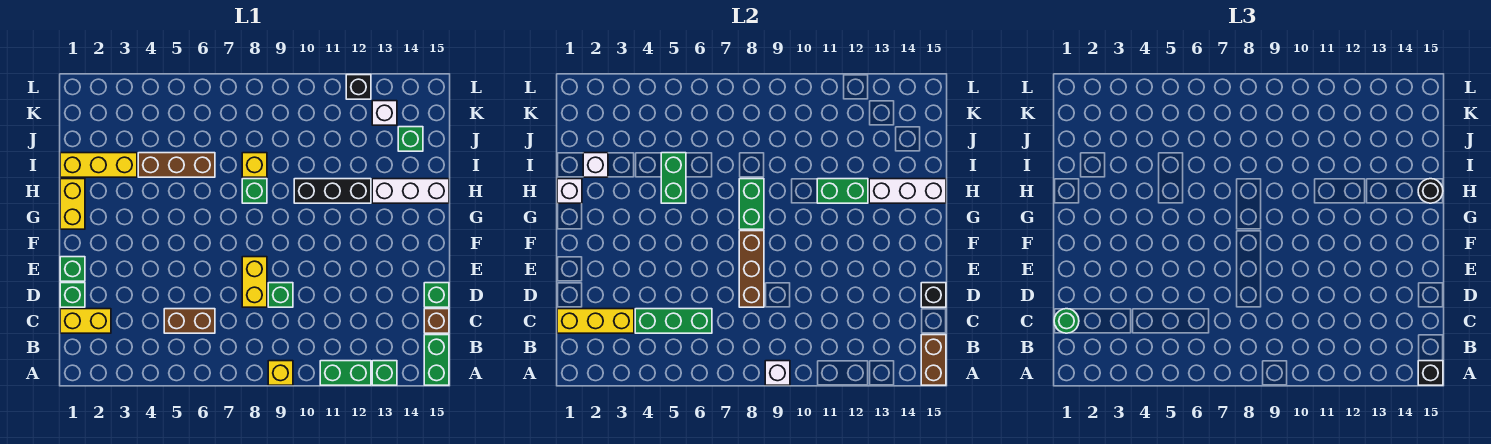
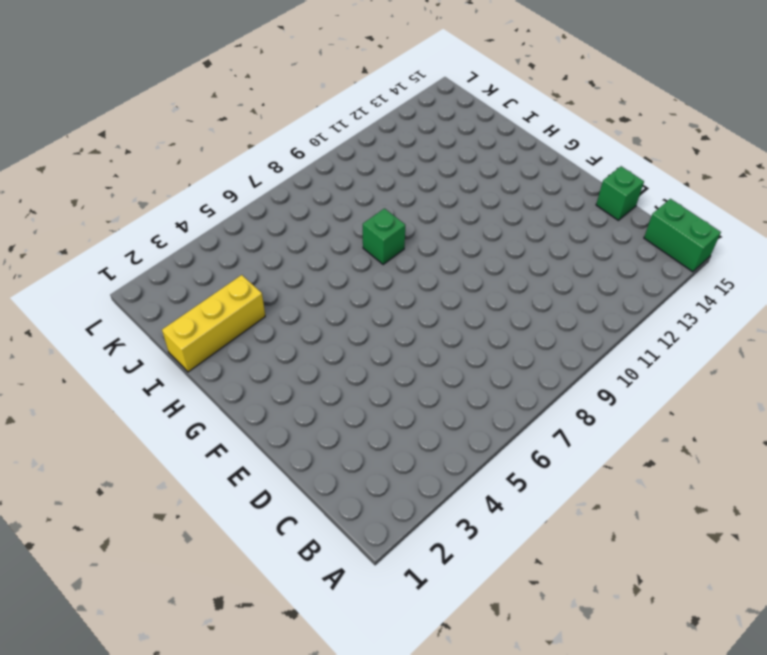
none -> yellow brick A9 level 1
none -> green brick A11:A12 level 1
none -> green brick A13 level 1
none -> yellow brick C1:C2 level 1

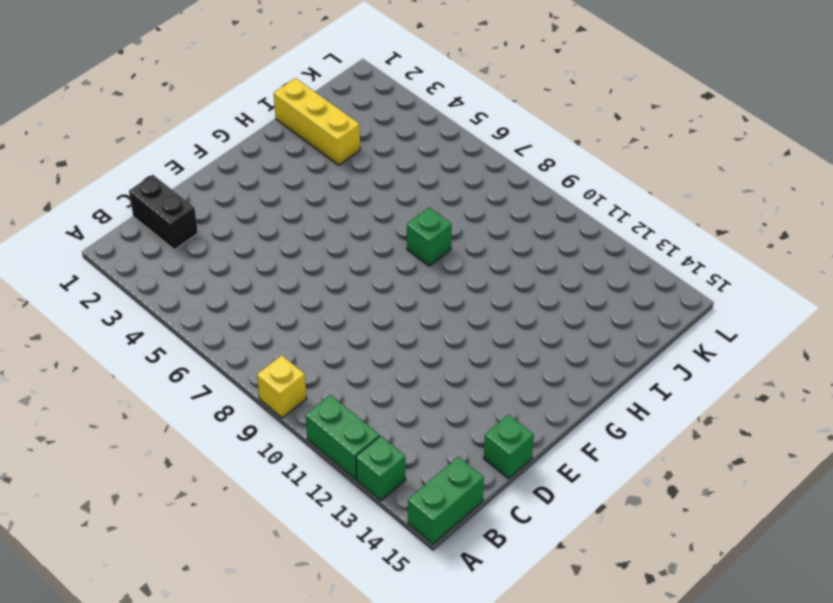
black brick C1:C2 level 1 -> yellow brick C1:C2 level 1
none -> brown brick C5:C6 level 1
none -> brown brick C15 level 1
none -> green brick D1 level 1
none -> yellow brick D8:E8 level 1

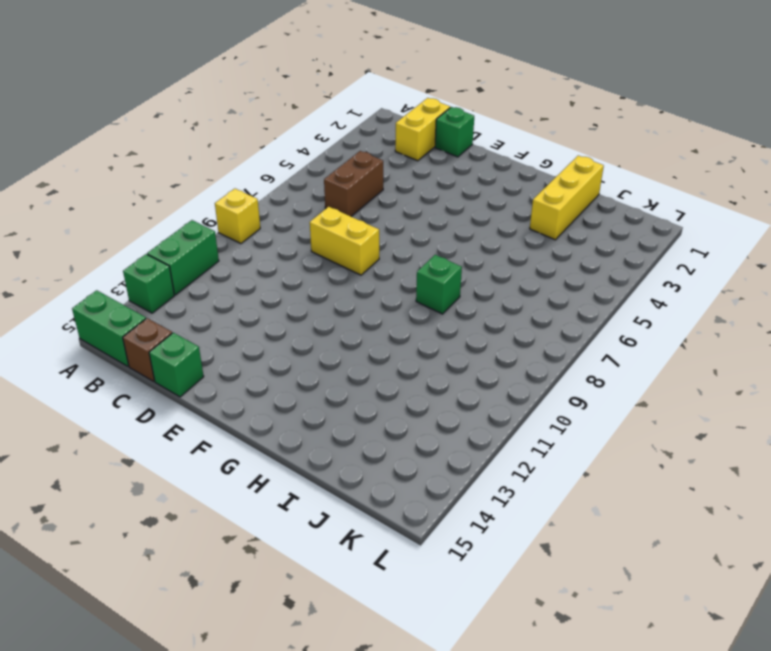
none -> green brick D9 level 1
none -> green brick E1 level 1
none -> yellow brick G1:H1 level 1
none -> black brick H10:H12 level 1

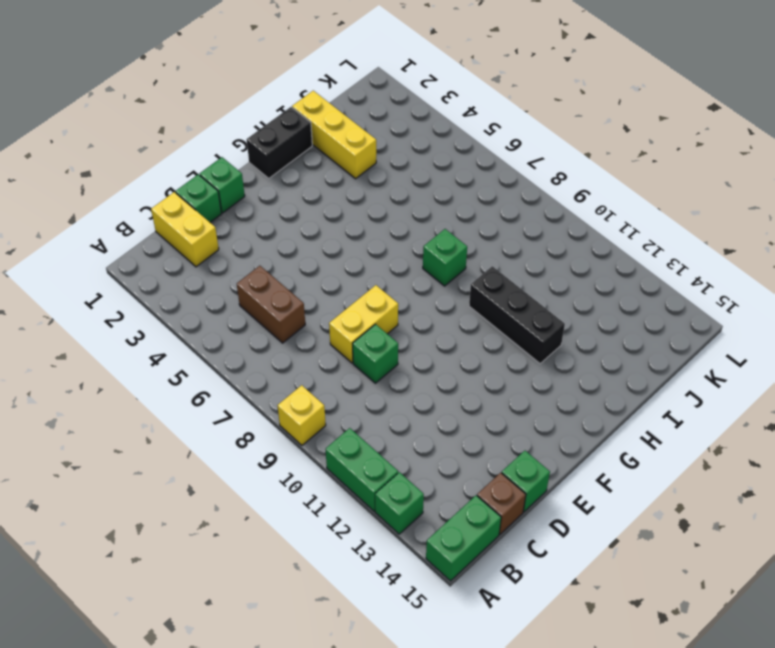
black brick G1:H1 level 1 -> yellow brick G1:H1 level 1
none -> white brick H13:H15 level 1
none -> brown brick I4:I6 level 1
none -> yellow brick I8 level 1
none -> green brick J14 level 1

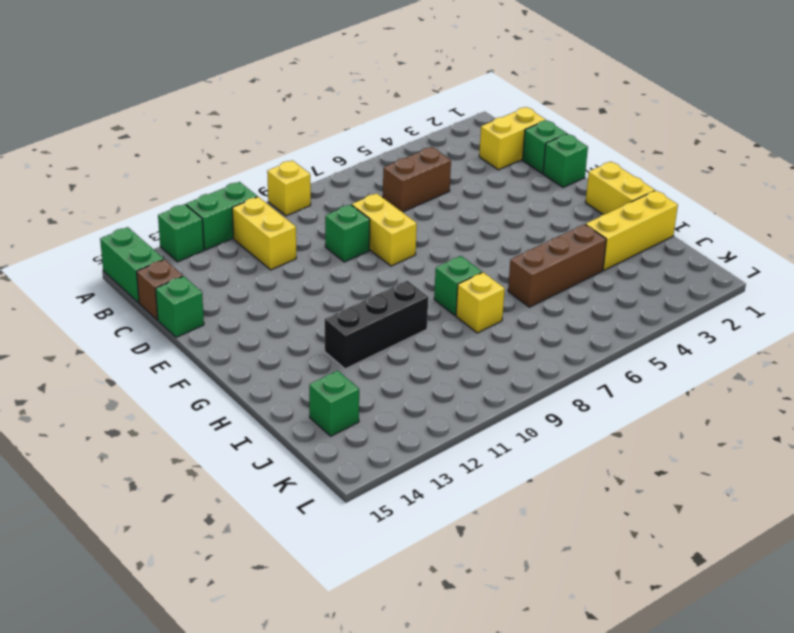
yellow brick B11:C11 level 1 -> none
none -> white brick H13:H15 level 1
none -> white brick K13 level 1
none -> black brick L12 level 1
none -> white brick A9 level 2

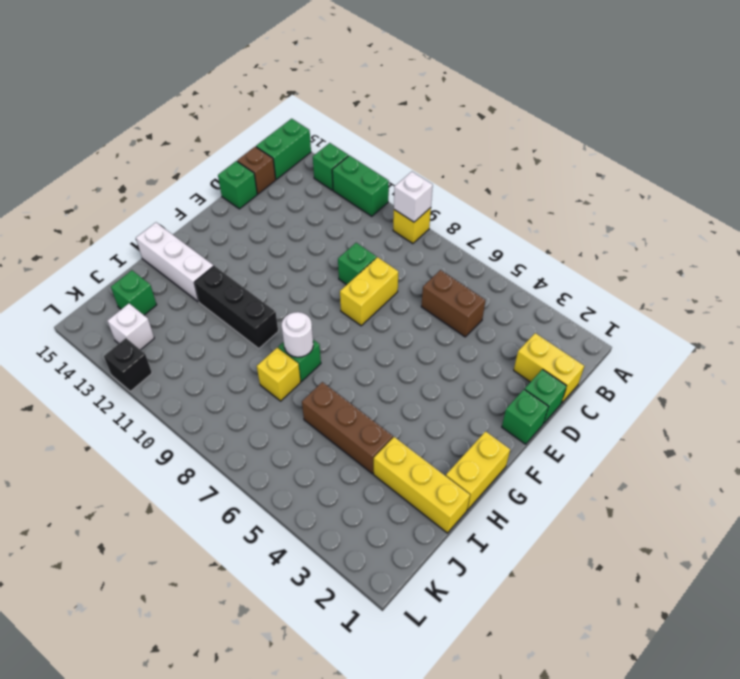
white round brick H8 level 2 -> green brick G8:H8 level 2
none -> brown brick A15:B15 level 2
none -> yellow brick C1:C3 level 2
none -> green brick C4:C6 level 2
none -> brown brick D8:F8 level 2

